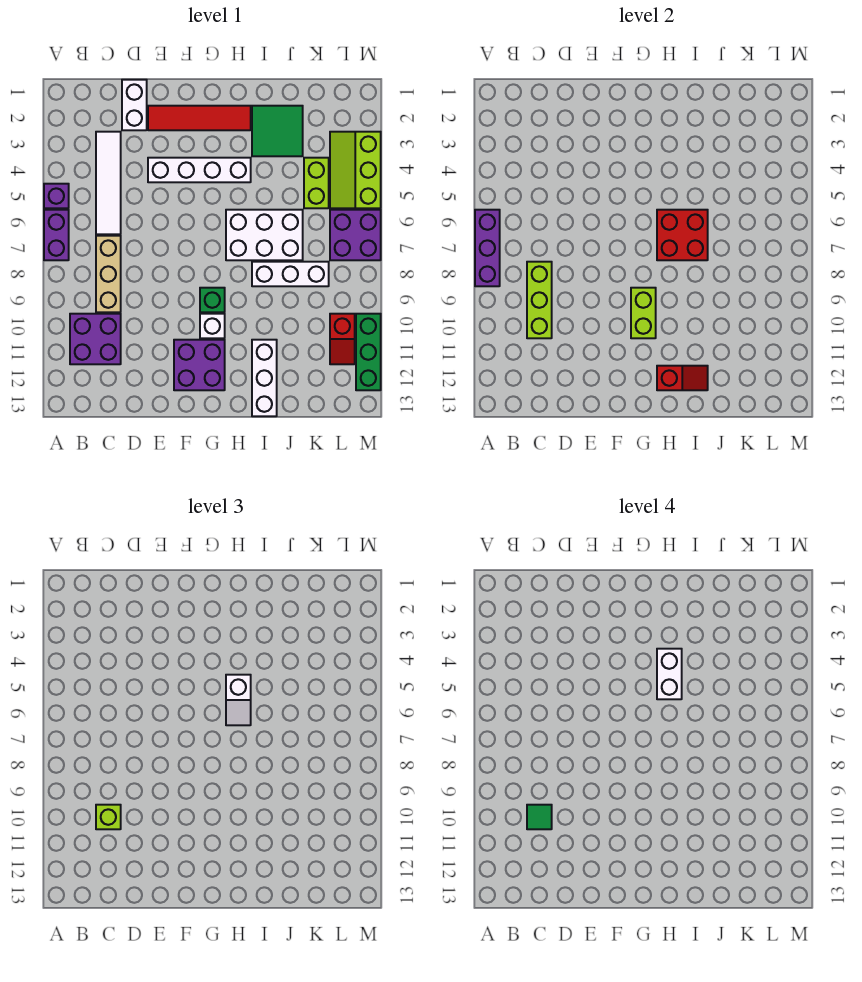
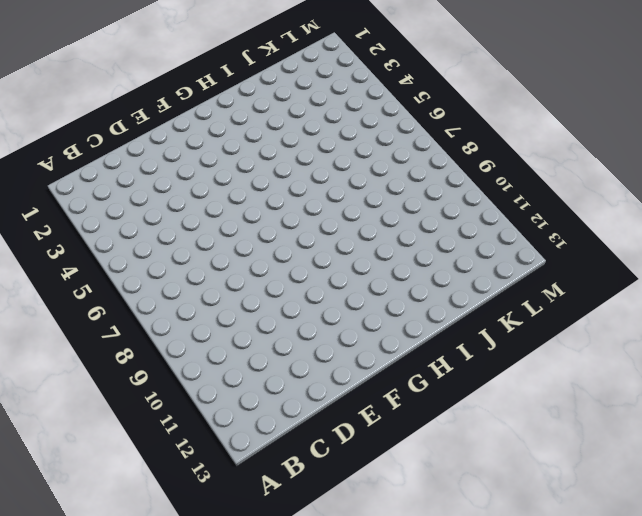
none -> purple brick A5 level 1
none -> purple brick A6:A7 level 1
none -> purple brick B10:C11 level 1

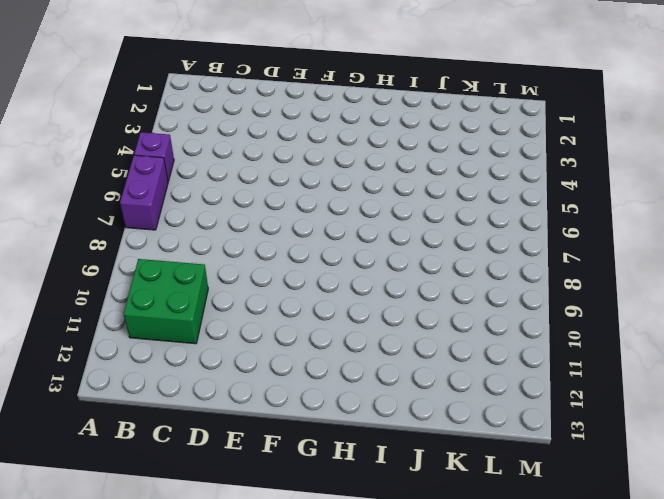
green brick B10:C11 level 1 -> purple brick B10:C11 level 1
none -> white tile C3:C6 level 1
none -> tan brick C7:C9 level 1
none -> white brick D1:D2 level 1

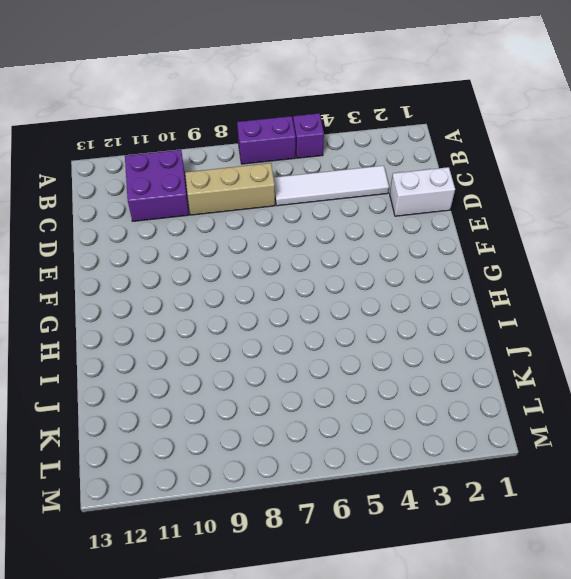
none -> red tile E2:H2 level 1
none -> white brick E4:H4 level 1
none -> purple brick F11:G12 level 1

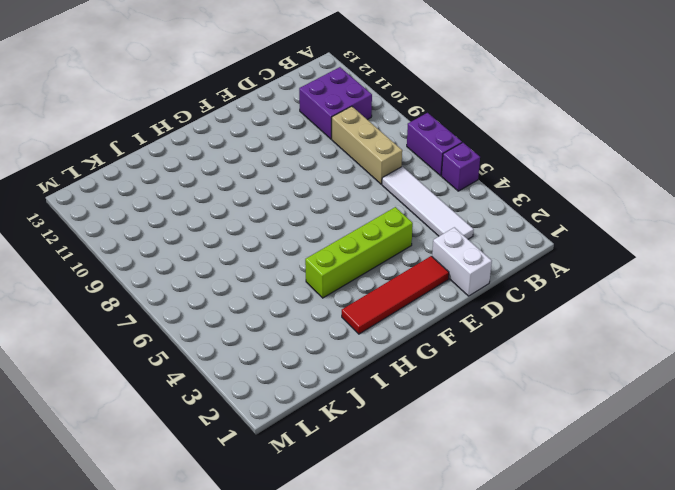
lime brick E4:H4 level 1 -> white brick E4:H4 level 1
none -> purple brick F11:G12 level 1
none -> green brick G9 level 1
none -> white brick G10 level 1

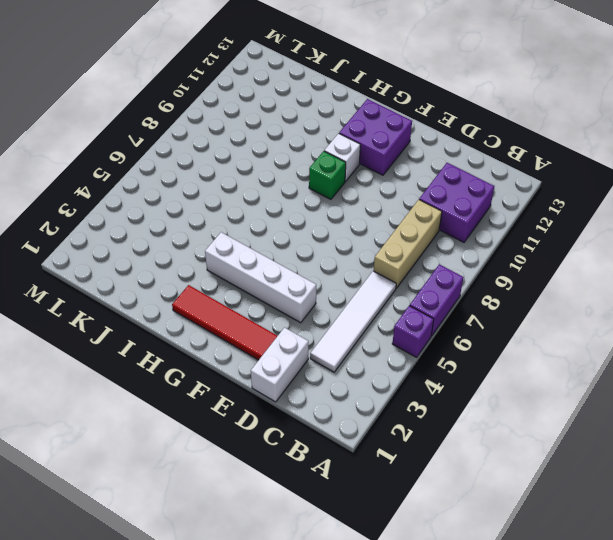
none -> white brick H6:J7 level 1
none -> green tile I2:J3 level 1
none -> white brick I8:K8 level 1

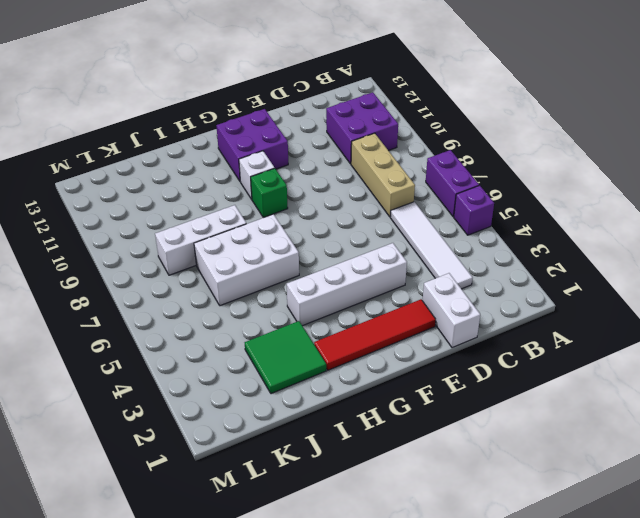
none -> white brick I11:I13 level 1
none -> lime brick K4:K5 level 1
none -> lime slope L3:M5 level 1 top M

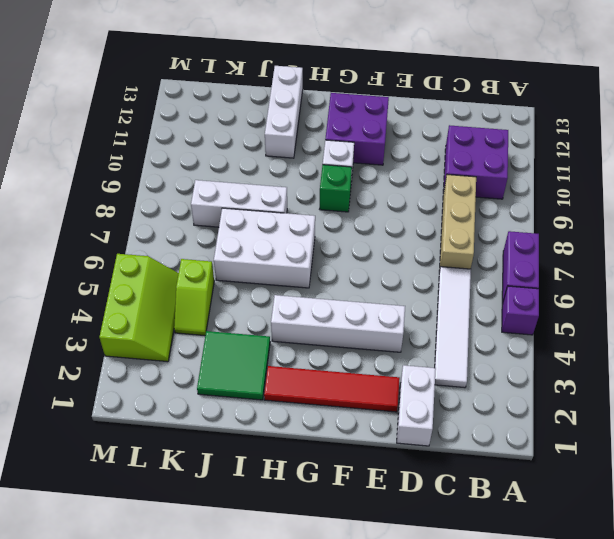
lime slope K4:K5 level 1 top 5 -> lime brick K4:K5 level 1
none -> purple brick L6:M7 level 1
none -> red slope L10:L11 level 1 top 10
none -> green brick M10:M12 level 1

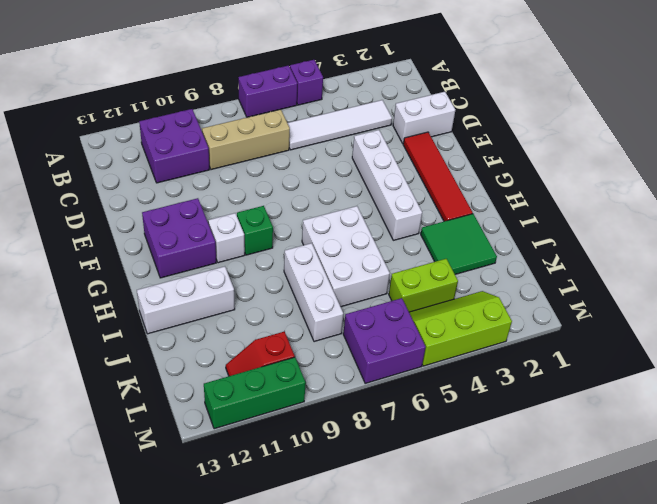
none -> purple brick A6:A8 level 2
none -> lime brick C8:C10 level 2
none -> lime brick G9:G10 level 2

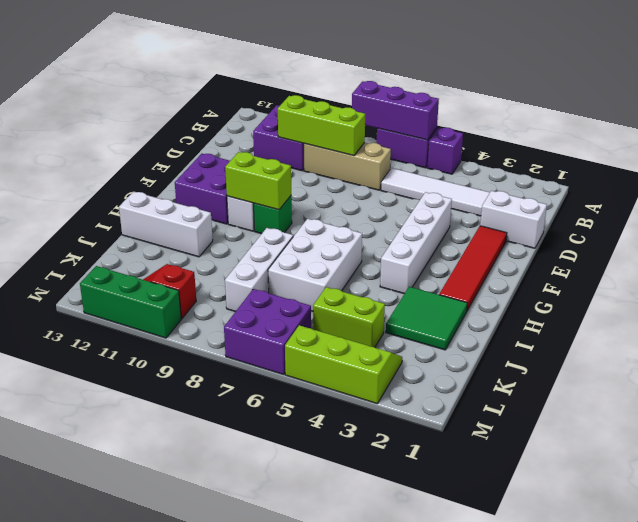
none -> red brick H6:I7 level 2
none -> red slope H12:I12 level 2 top H
none -> lime brick C10 level 3

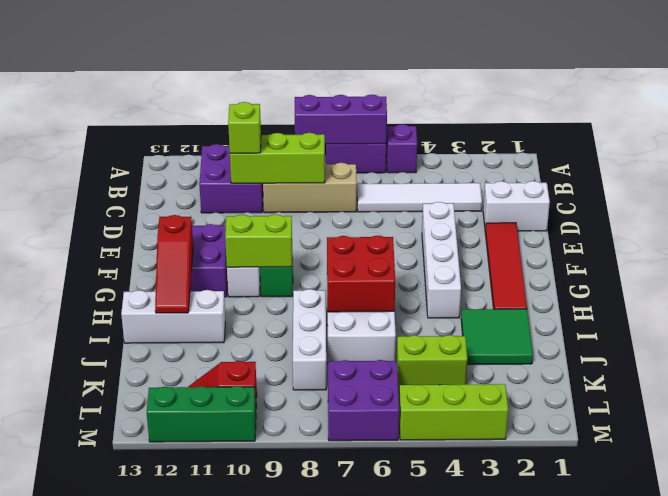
red slope G12:I12 level 2 top G -> red slope H12:I12 level 2 top H
none -> white slope H5:H6 level 3 top 5
none -> green tile C10 level 4
none -> white brick H4:H5 level 4

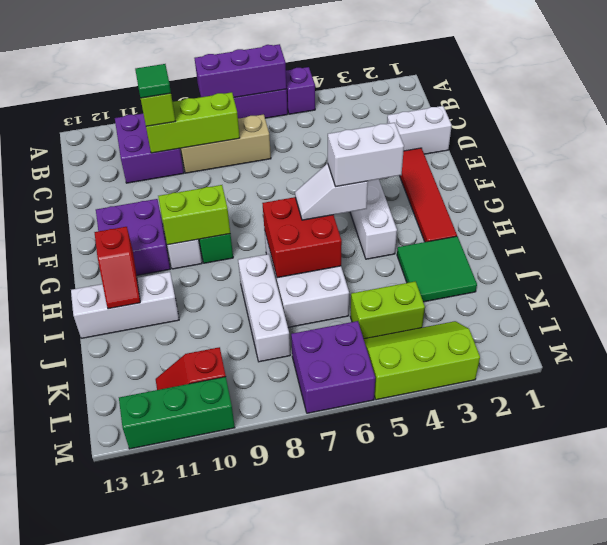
none -> white tile C3:C6 level 1

